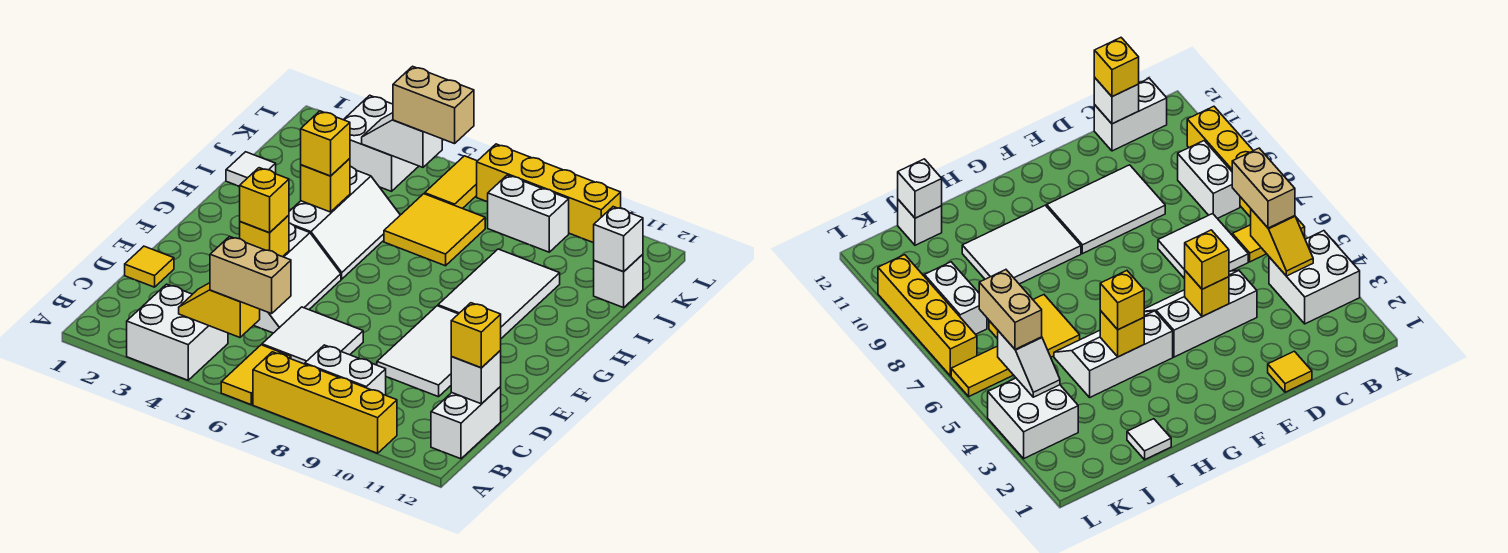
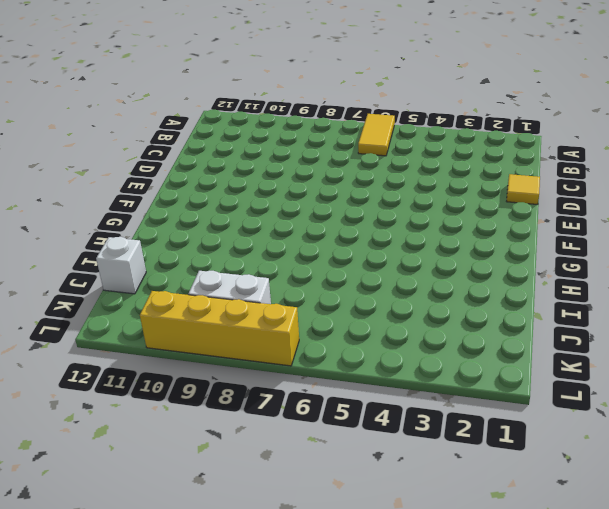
none -> white brick A3:B4 level 1
none -> yellow brick A7:A10 level 1
none -> white brick B8:B9 level 1

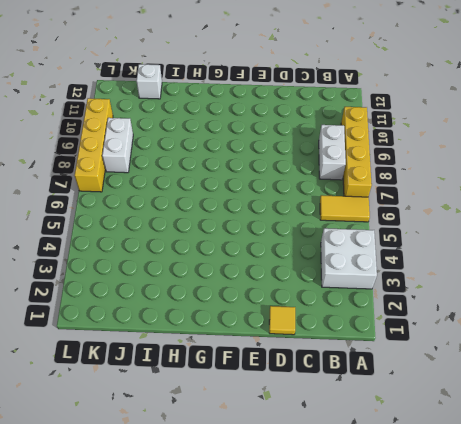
none -> white brick B12:C12 level 1
none -> white tile C6:D7 level 1
none -> white slope D4:F5 level 1 top 4

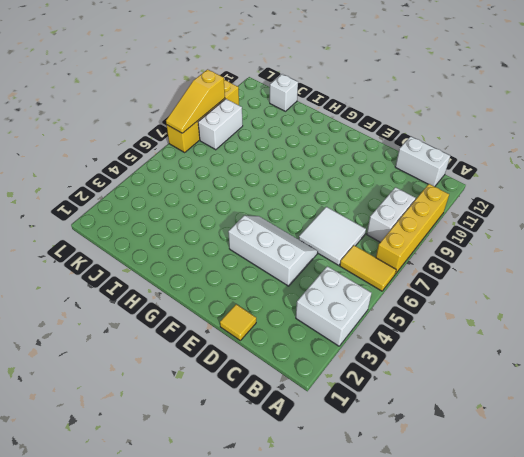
yellow slope L7:L9 level 2 top 9 -> none
none -> white tile D9:F10 level 1
none -> white slope G4:I5 level 1 top 4
none -> white tile G9:I10 level 1

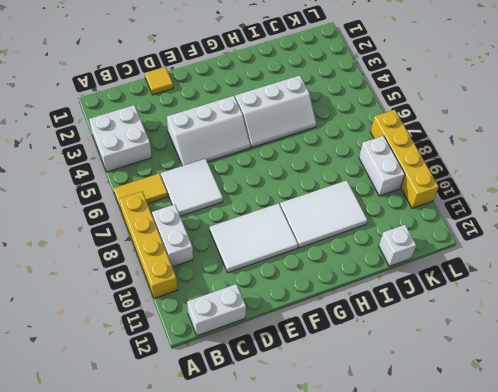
none -> white tile I1 level 1
none -> yellow tile I6:J7 level 1
none -> white brick K3:L4 level 1

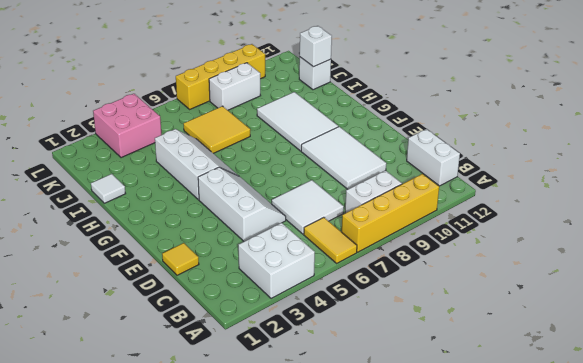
pink brick K3:L4 level 1 -> white brick K3:L4 level 1
none -> yellow tile K6:L6 level 1
none -> yellow slope B4:B5 level 2 top 5
none -> white brick C12 level 2

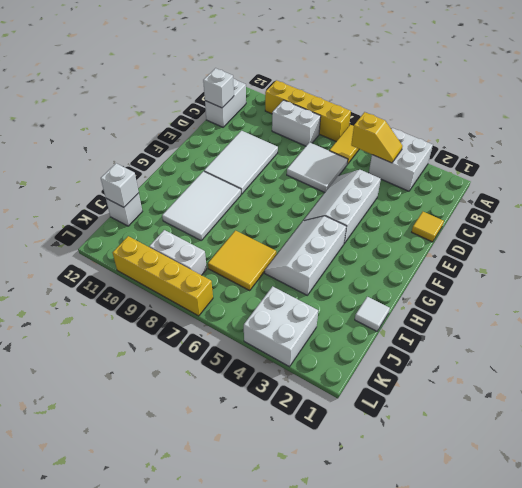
none -> yellow tile K6:L6 level 1
none -> yellow brick E4 level 2
none -> yellow brick H4 level 2

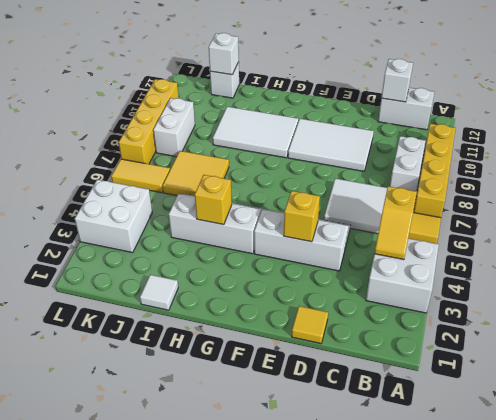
none -> white slope K4:K5 level 2 top 5
none -> tan brick B5:B6 level 3
none -> yellow brick C12 level 3

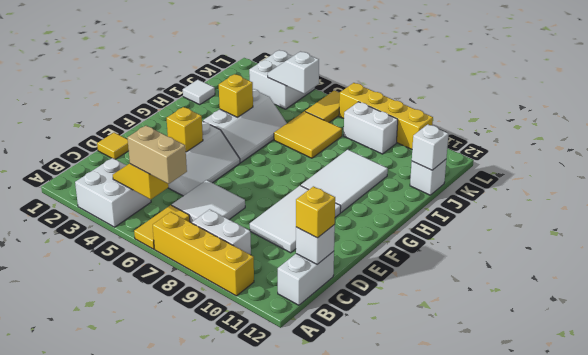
none -> yellow brick E4 level 3
none -> yellow brick H4 level 3
none -> tan brick K5:K6 level 3

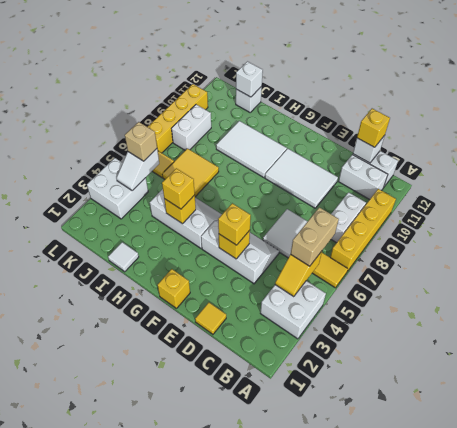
white brick B11:C11 level 1 -> none
yellow brick F1 level 1 -> none
tan brick K5 level 3 -> tan brick K5:K6 level 3

